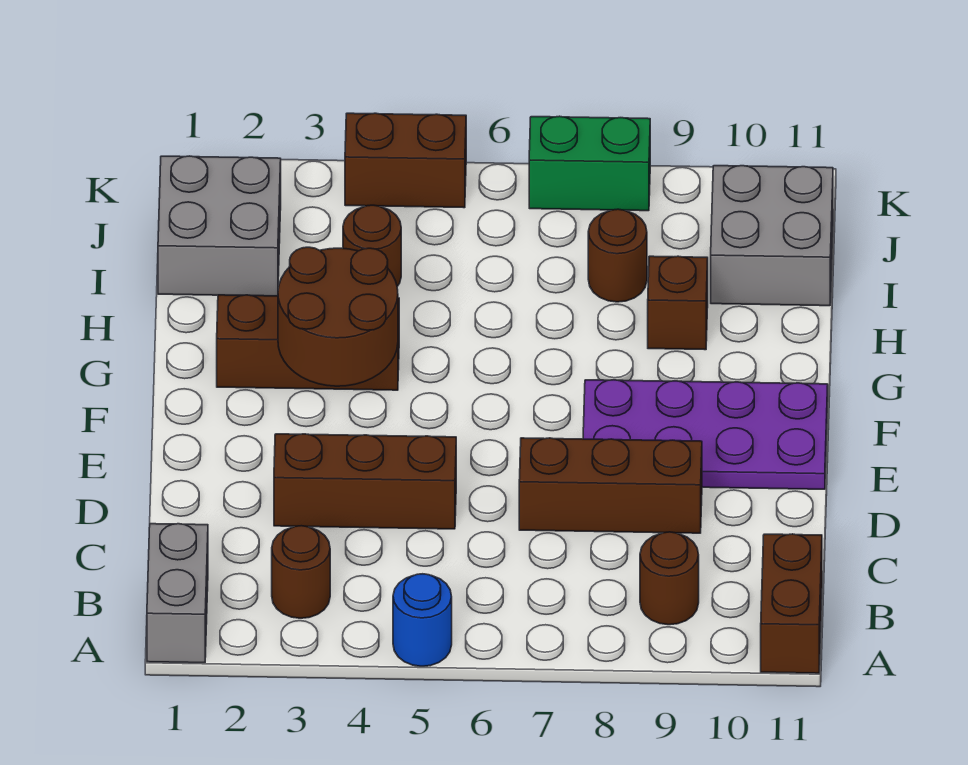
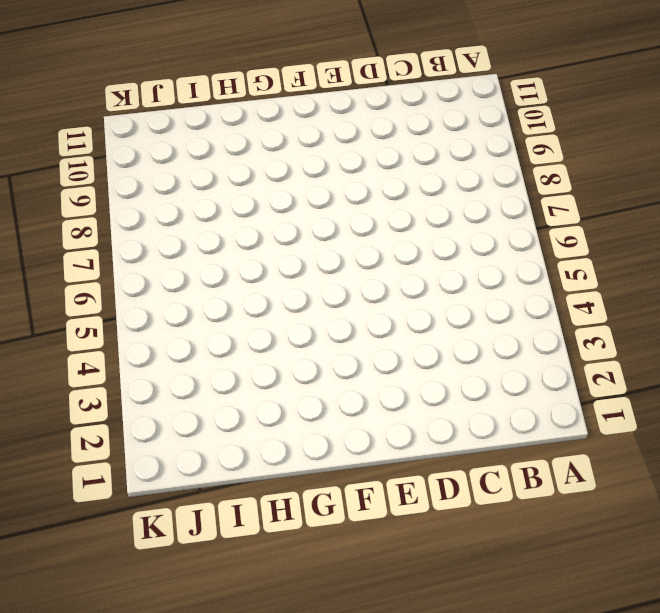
none -> grey brick A1:B1 level 1
none -> blue round brick A5 level 1
none -> brown brick A11:B11 level 1

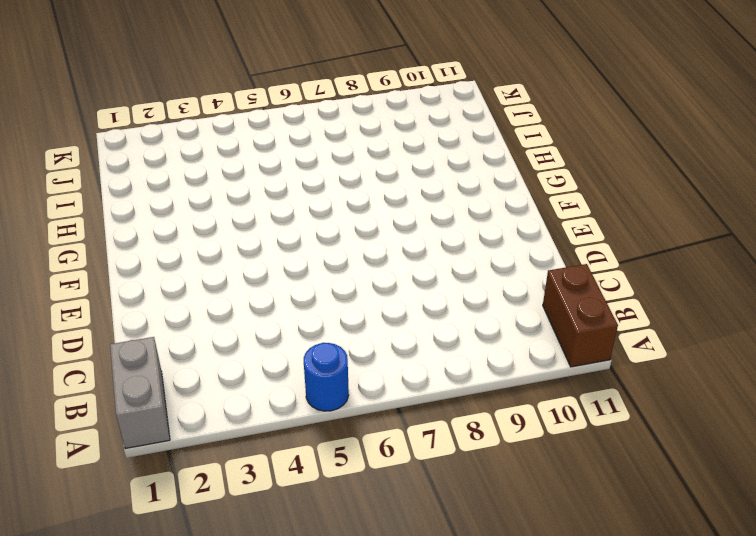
none -> brown round brick B3 level 1
none -> brown round brick B9 level 1
none -> brown brick D3:D5 level 1

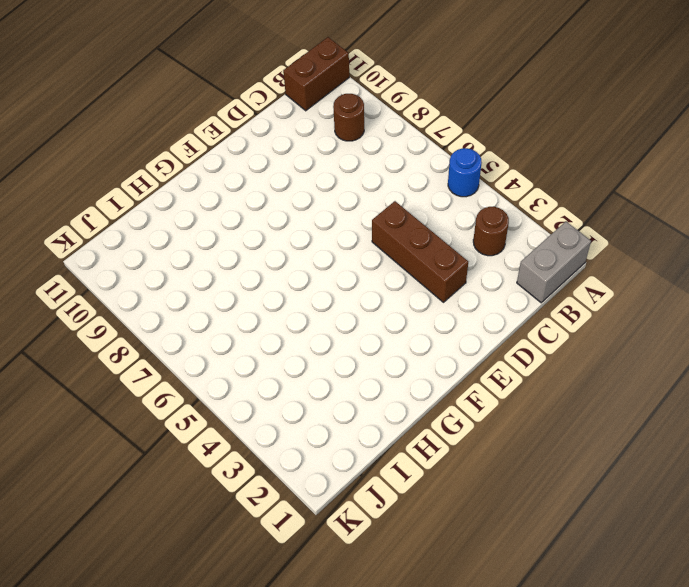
none -> brown brick D7:D9 level 1
none -> purple plate E8:F11 level 1
none -> brown brick G2:G4 level 1

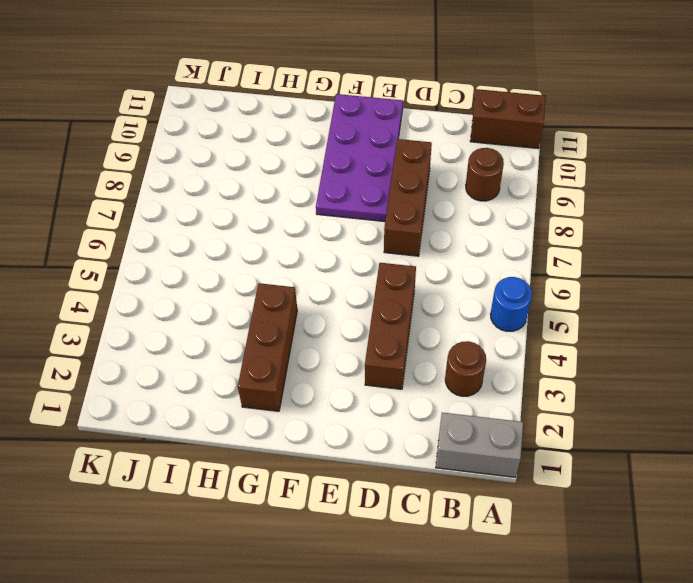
none -> brown brick H9 level 1
none -> grey brick I1:J2 level 1
none -> brown round brick I4 level 1

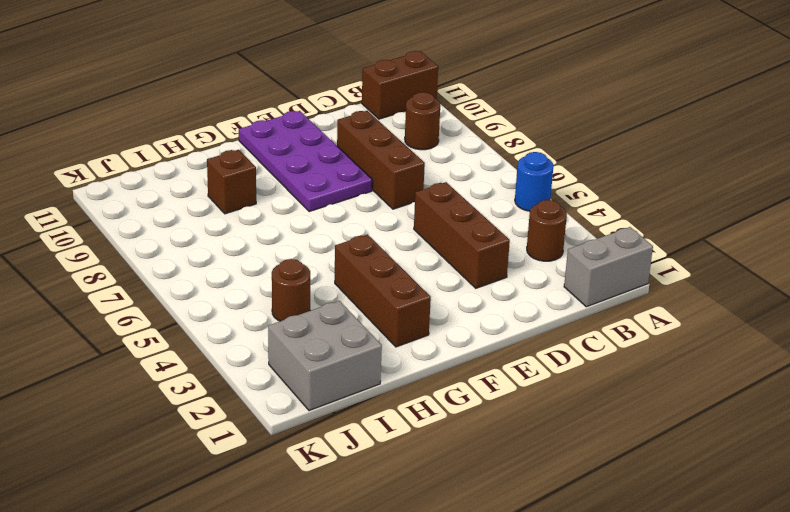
none -> brown round brick I8 level 1
none -> grey brick I10:J11 level 1
none -> brown brick K4:K5 level 1

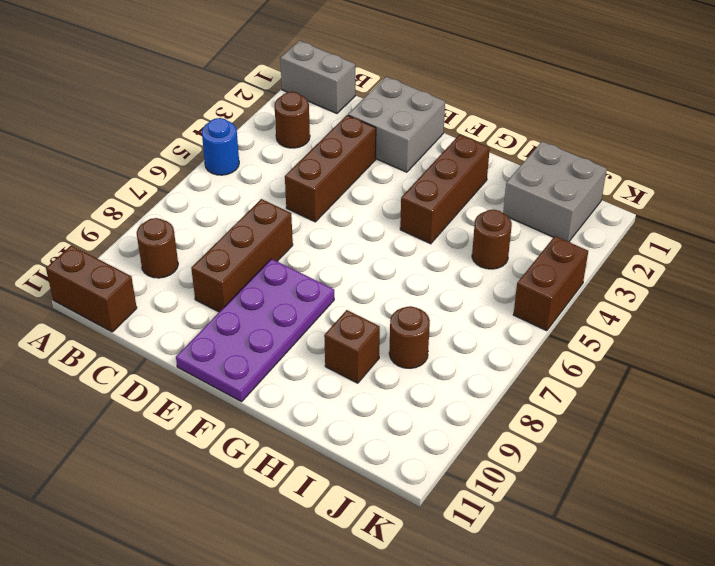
grey brick D1:E2 level 1 -> grey brick I10:J11 level 1
none -> green brick K7:K8 level 1
none -> brown round brick F3:G4 level 2

